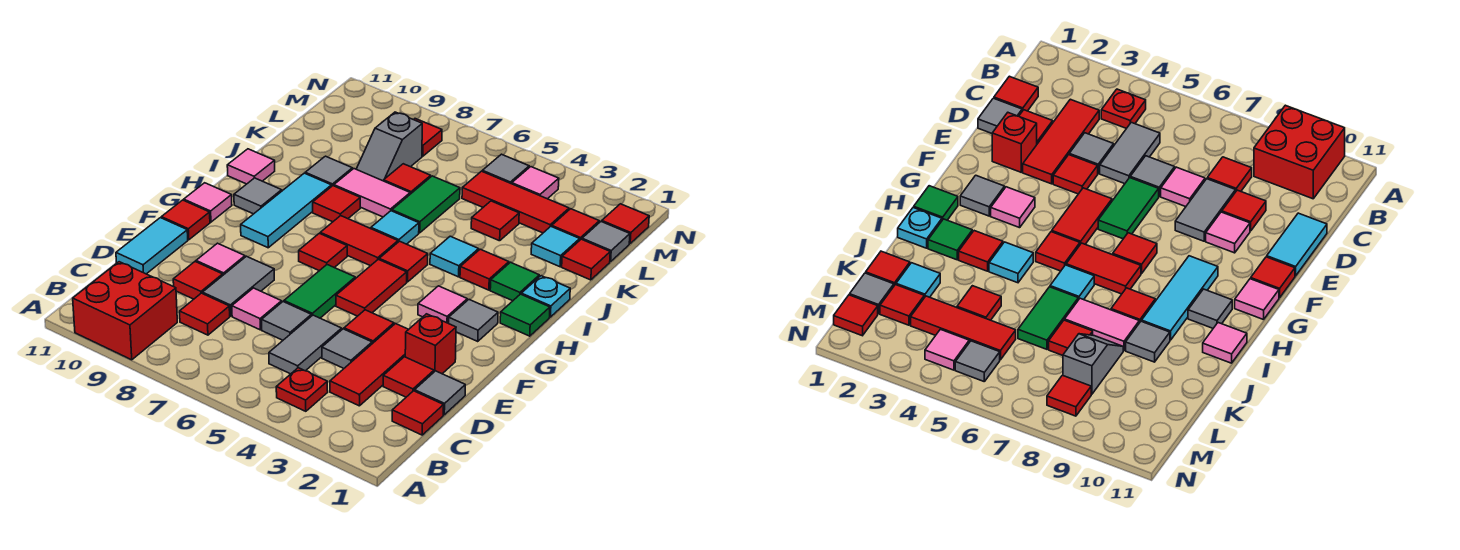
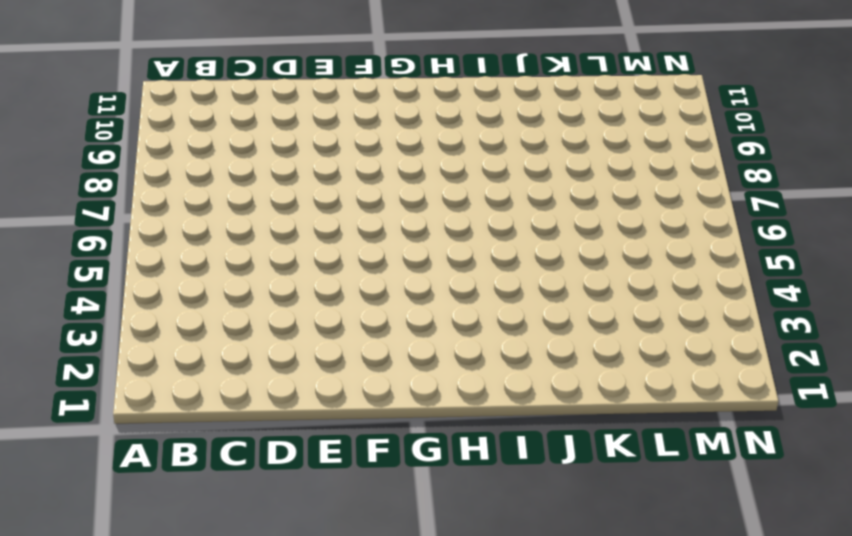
none -> red brick A9:B10 level 1
none -> red plate B4 level 1
none -> red tile C1 level 1
none -> red tile C3:E3 level 1

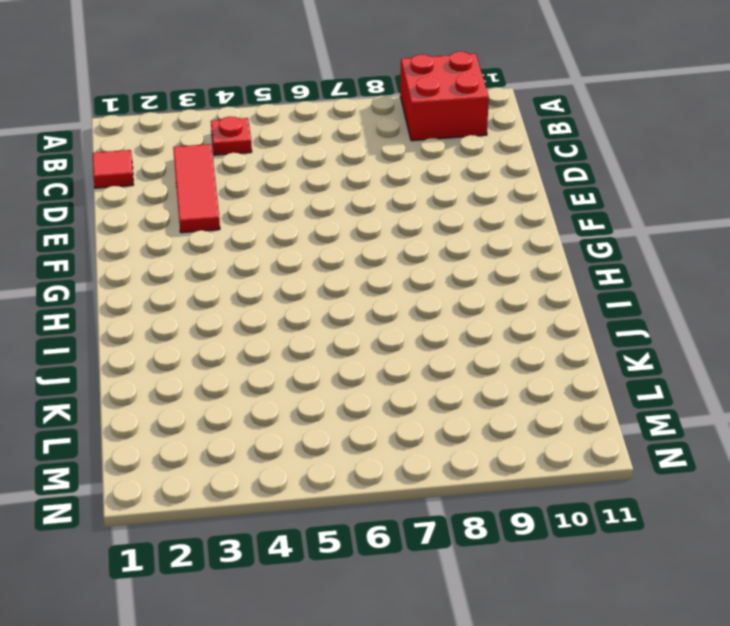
none -> grey tile C5:D5 level 1
none -> red tile C8 level 1
none -> grey tile D1 level 1
none -> red tile D2 level 1

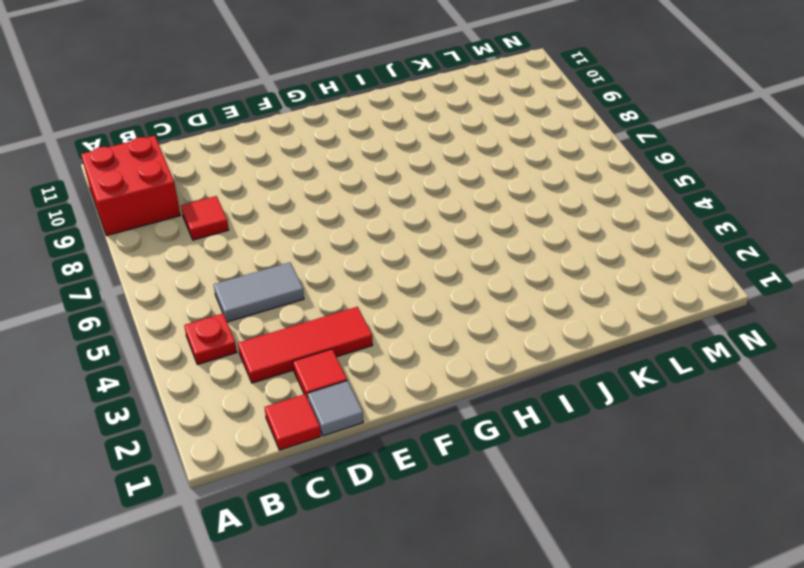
none -> grey tile D4 level 1
none -> grey tile D6 level 1
none -> pink tile D7 level 1
none -> grey tile D8:E8 level 1

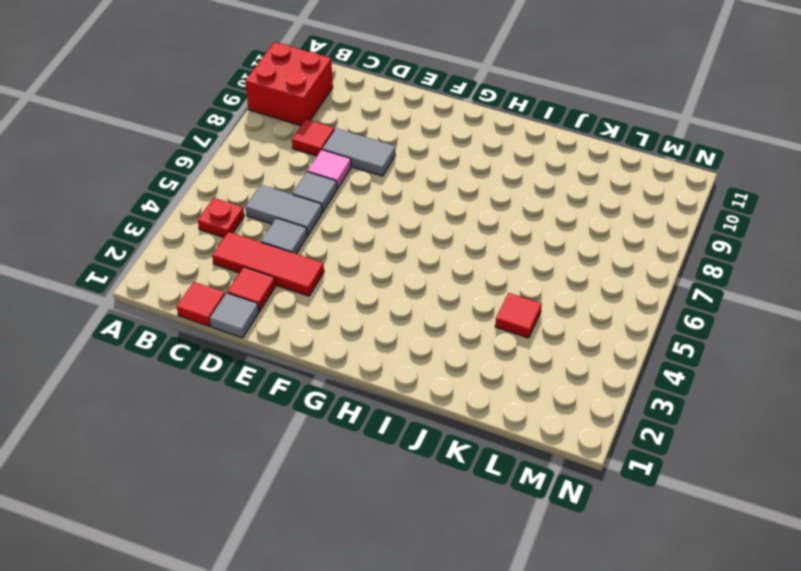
none -> red tile D9 level 1
none -> cyan tile D11:E11 level 1
none -> red brick E2 level 1
none -> red tile E4 level 1

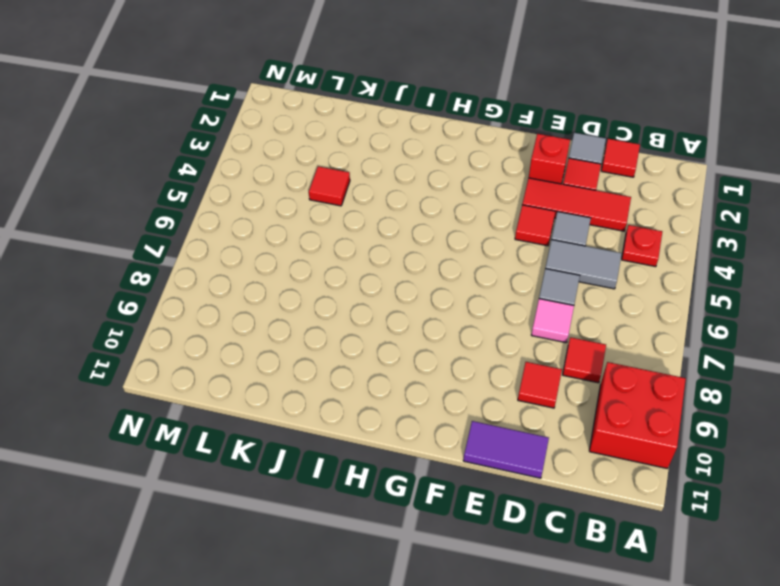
purple tile D11:E11 level 1 -> cyan tile D11:E11 level 1
none -> grey tile D8:E8 level 1
none -> green tile E6:F6 level 1
none -> pink tile E9 level 1
none -> red tile F5:G5 level 1

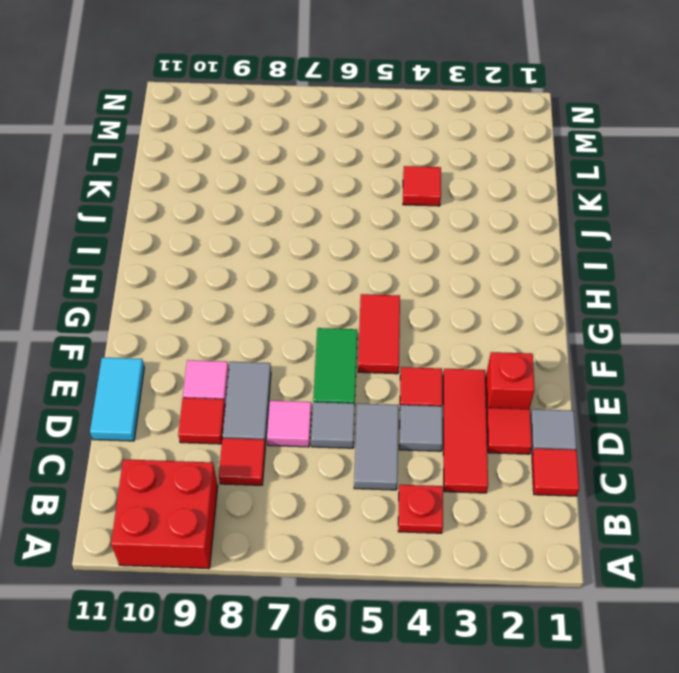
none -> red tile F11 level 1
none -> grey tile G2 level 1
none -> pink tile G3 level 1
none -> red tile G7 level 1

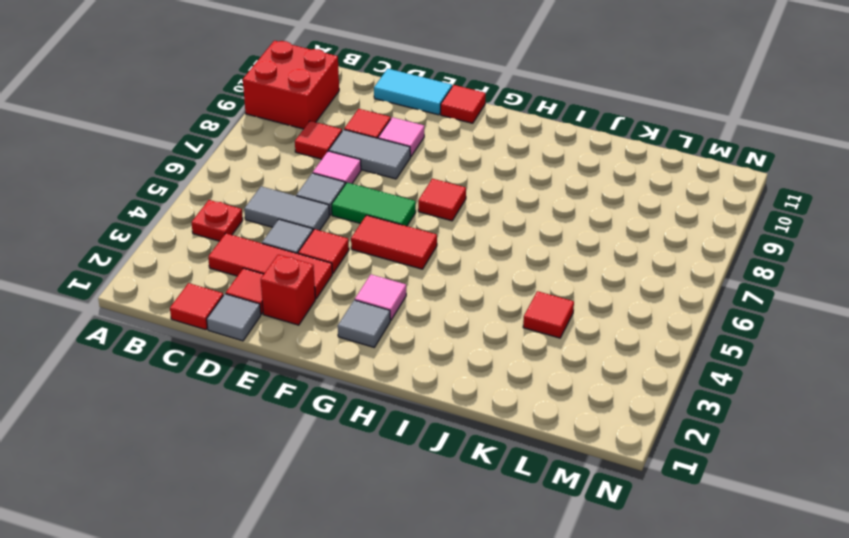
none -> cyan tile G9:I9 level 1
none -> pink tile G11 level 1
none -> green tile H1 level 1
none -> red tile H5 level 1

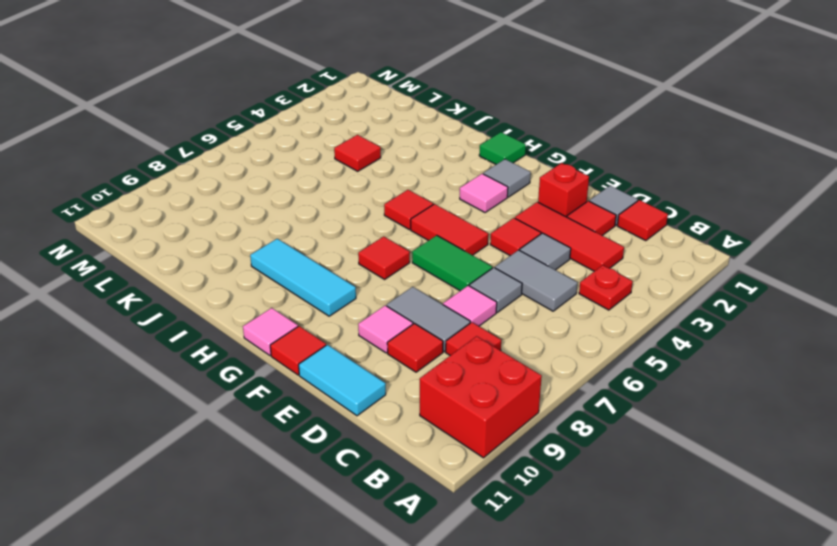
none -> red tile H6:H7 level 1
none -> grey tile H10 level 1
none -> cyan plate I1 level 1
none -> green tile I2 level 1

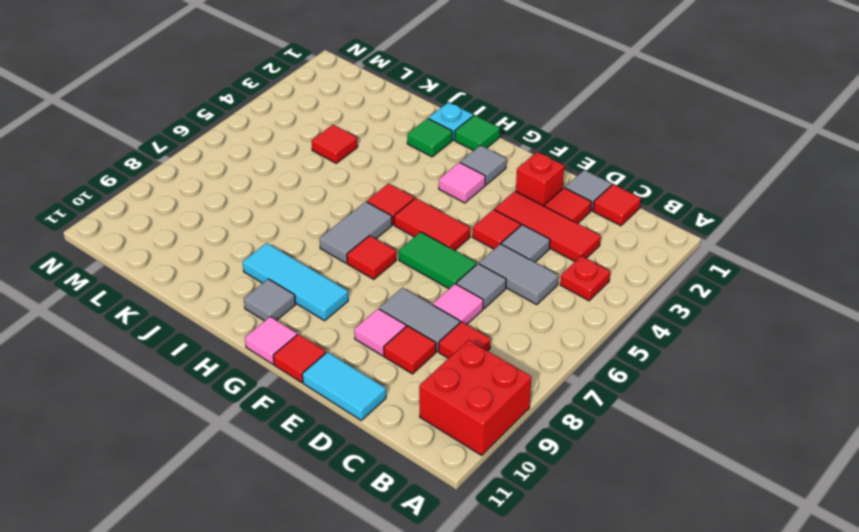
grey tile H6:H7 level 1 -> red tile H6:H7 level 1
none -> red tile I3 level 1
none -> cyan tile I4 level 1
none -> cyan tile I6 level 1
none -> red tile I8 level 1

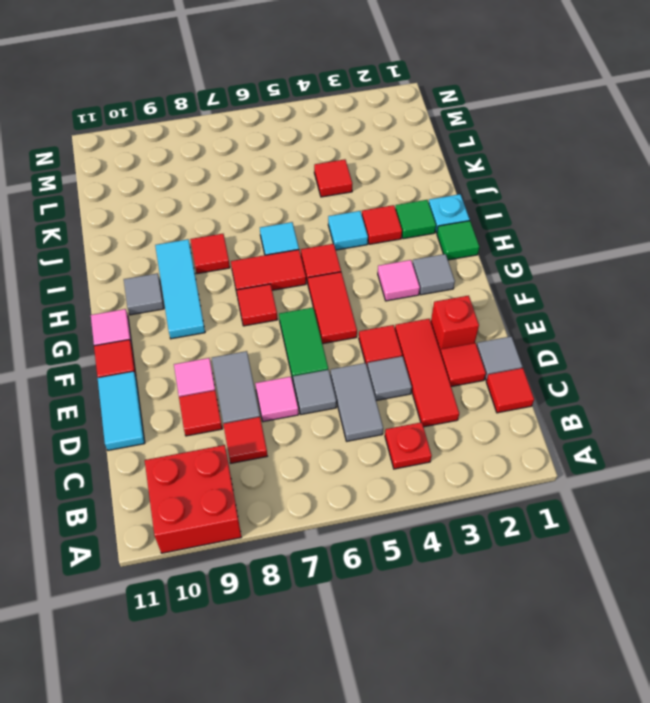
none -> pink tile I11 level 1
none -> green tile J6:K6 level 1
none -> pink tile J7:J8 level 1
none -> grey tile J9 level 1

